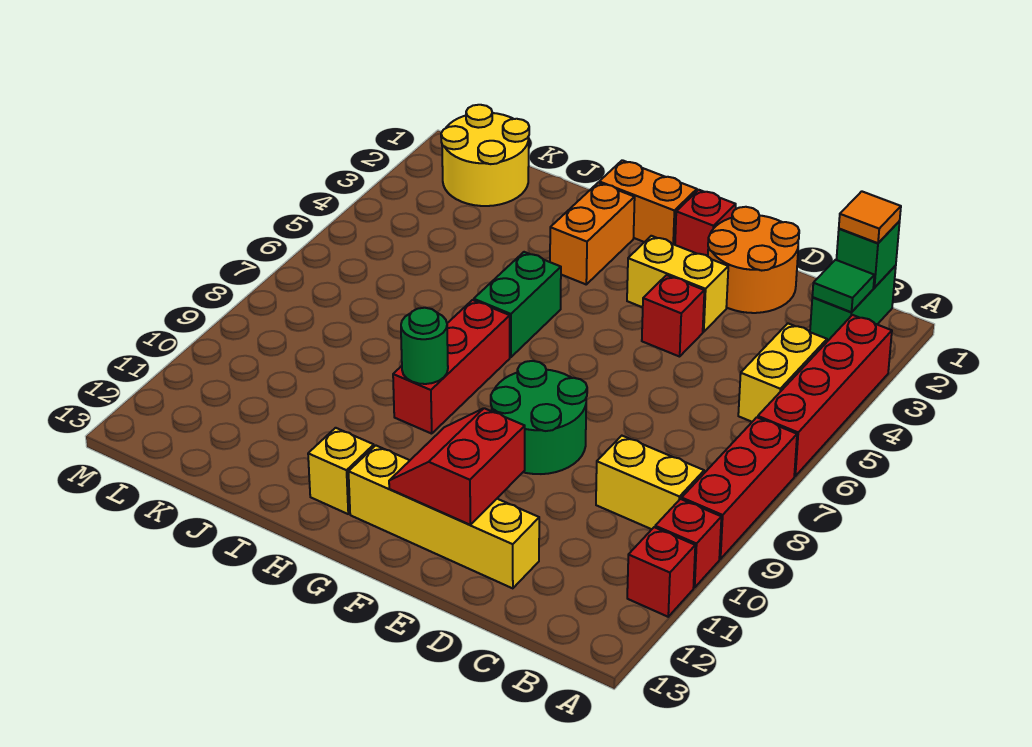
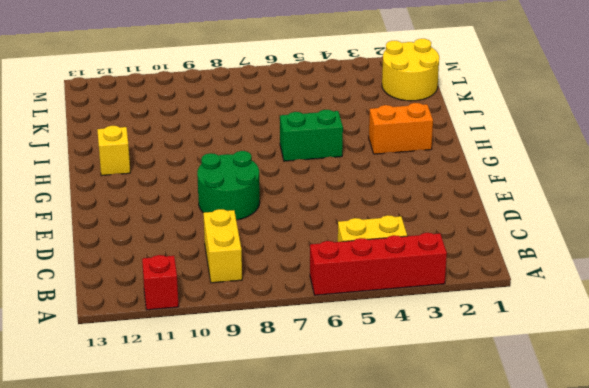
none -> red brick A7:A9 level 1
none -> red brick A10 level 1
none -> green brick B1:B2 level 1

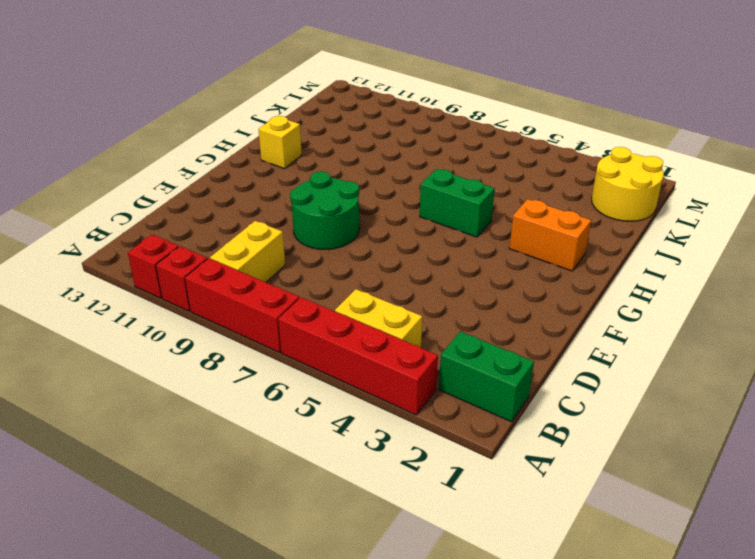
none -> orange round brick D1:E2 level 1
none -> yellow brick D12:G12 level 1
none -> yellow brick E3:F3 level 1

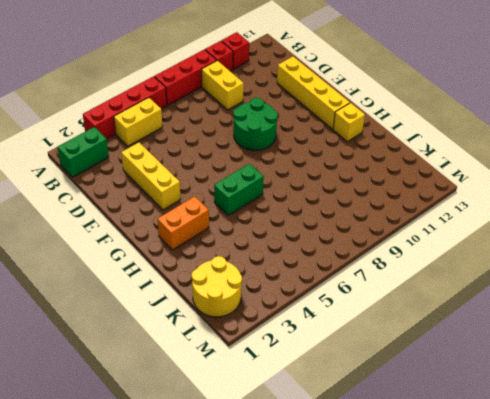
yellow brick D3:F3 level 1 -> yellow brick E3:F3 level 1
none -> orange round brick D1:E2 level 1
none -> red brick E4 level 1
none -> red brick F1 level 1

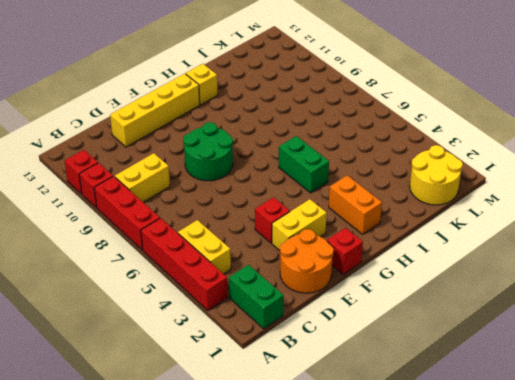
none -> orange brick G1:H1 level 1
none -> red brick H7:H9 level 1
none -> green brick B1 level 2

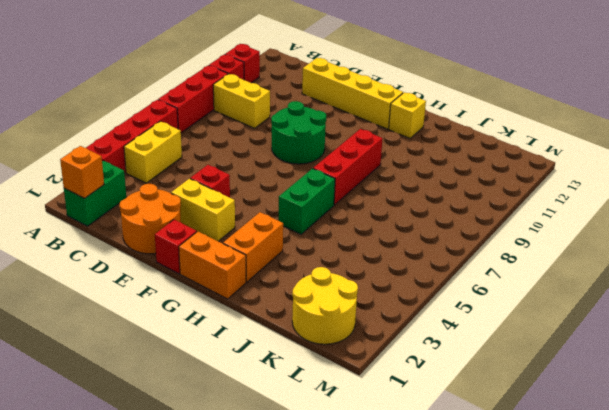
orange brick B1 level 2 -> green brick B1 level 2
none -> green tile B2 level 2
none -> red slope E11:F12 level 2 top E
none -> green round brick H9 level 2

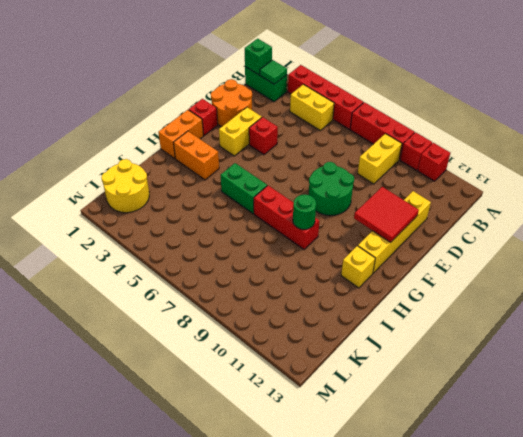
red tile E11:F12 level 2 -> red slope E11:F12 level 2 top E
none -> orange tile B1 level 3

